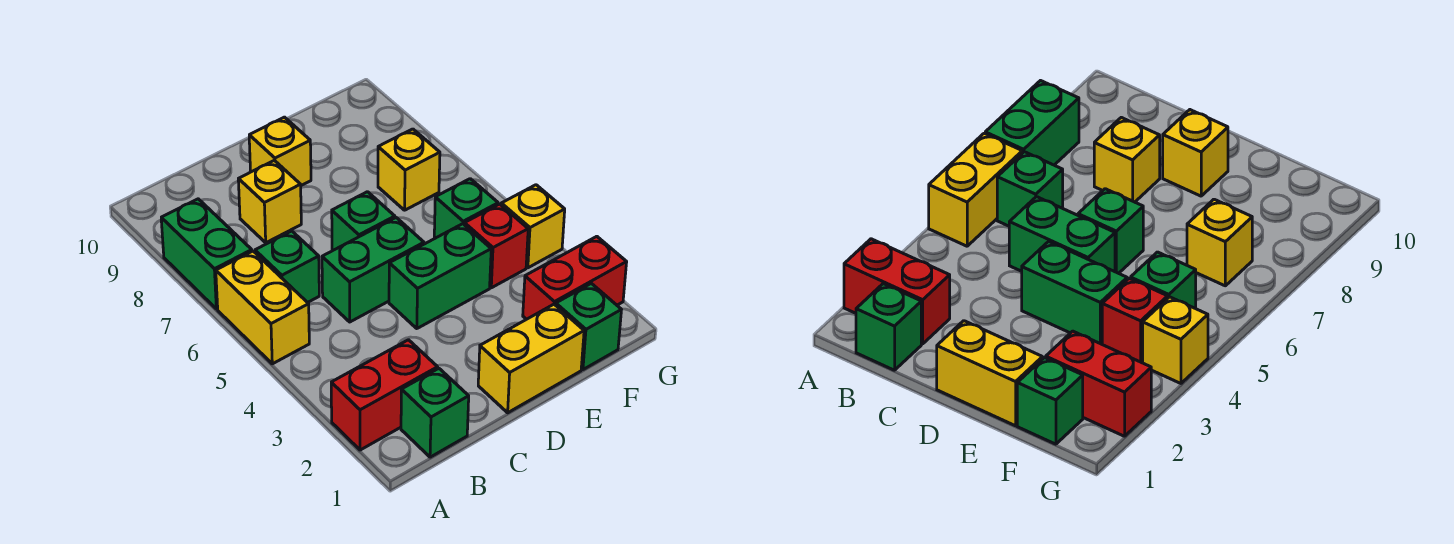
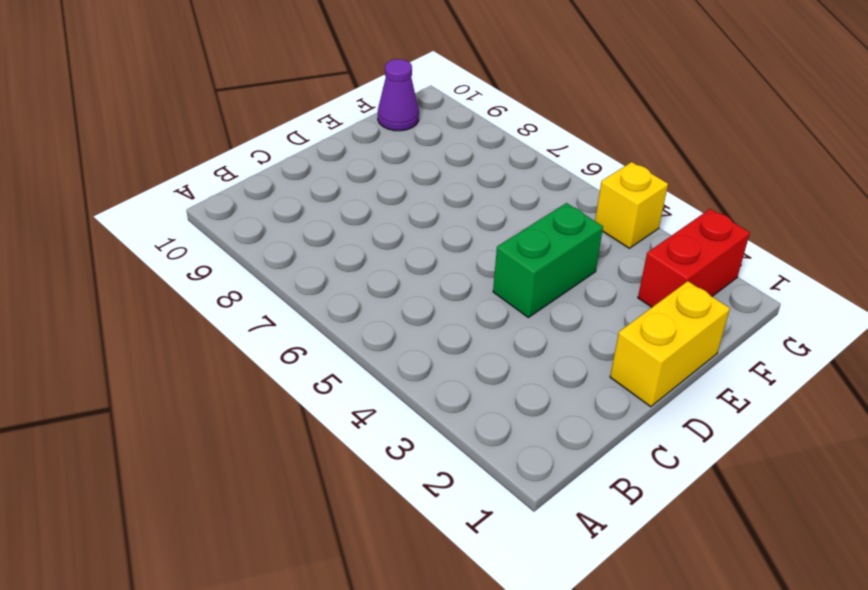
purple cone F10 level 1 -> none
none -> red brick A2:B2 level 1
none -> yellow brick A5:A6 level 1
none -> green brick A7:A8 level 1

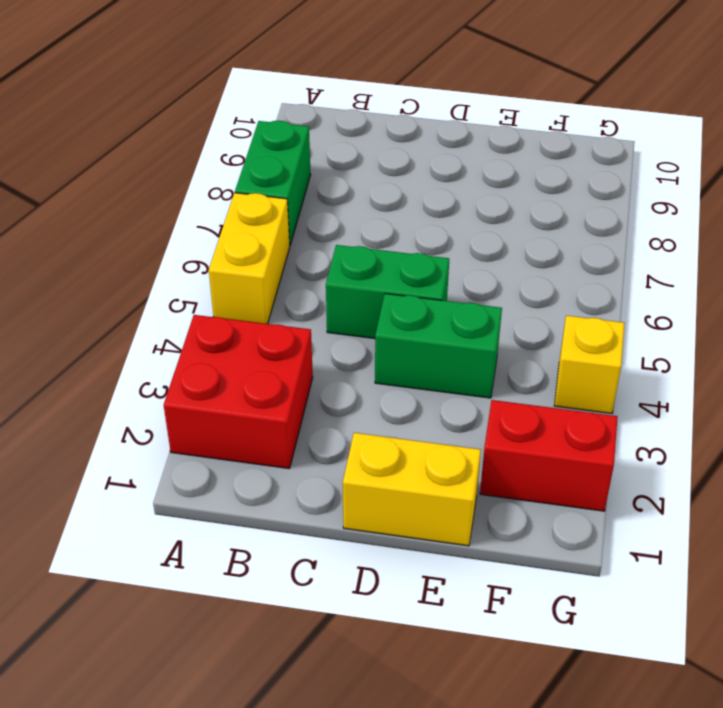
red brick A2:B3 level 1 -> red brick A2:B2 level 1
none -> green brick B1 level 1
none -> green brick B6 level 1
none -> yellow brick C8 level 1

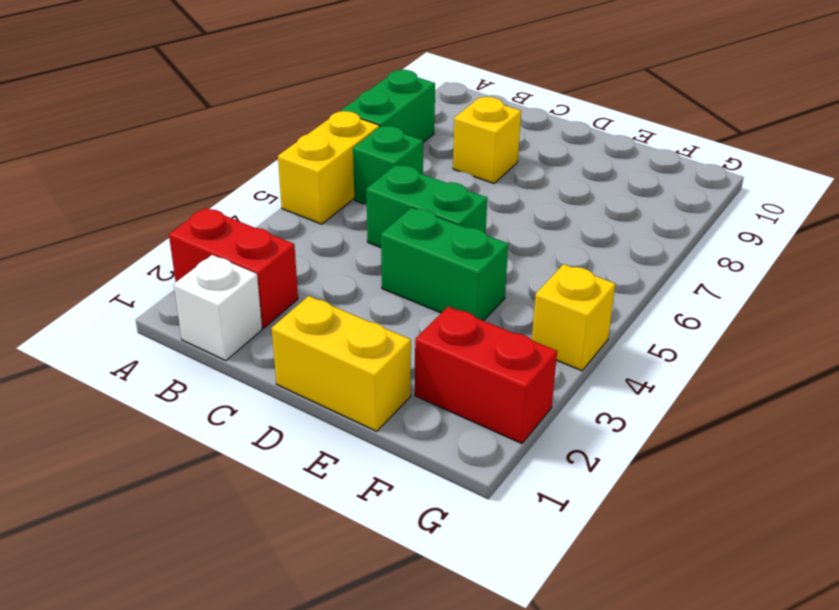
white brick B1 level 1 -> green brick B1 level 1
none -> green brick D6 level 1
none -> yellow brick D9 level 1
none -> green brick F1 level 1

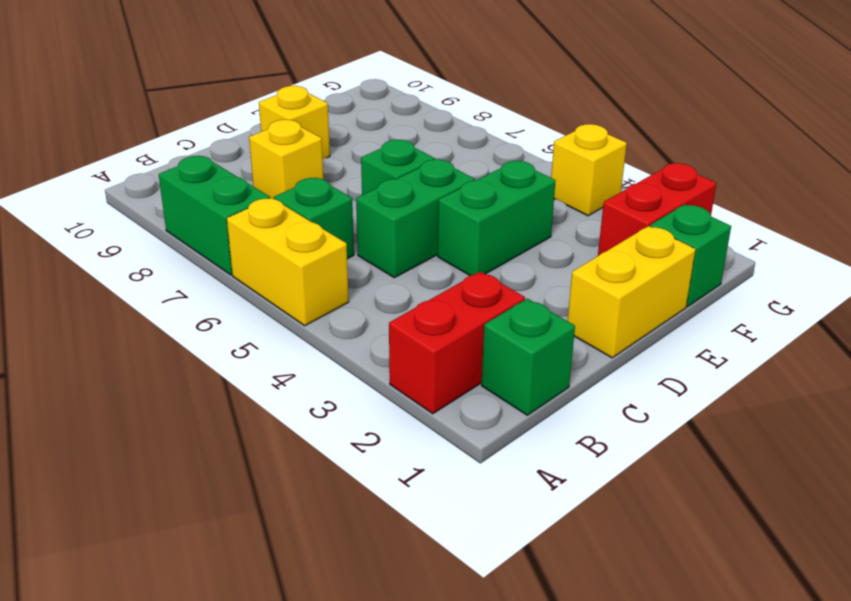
none -> red brick F4 level 1
none -> green brick F5 level 1
none -> yellow brick F7 level 1

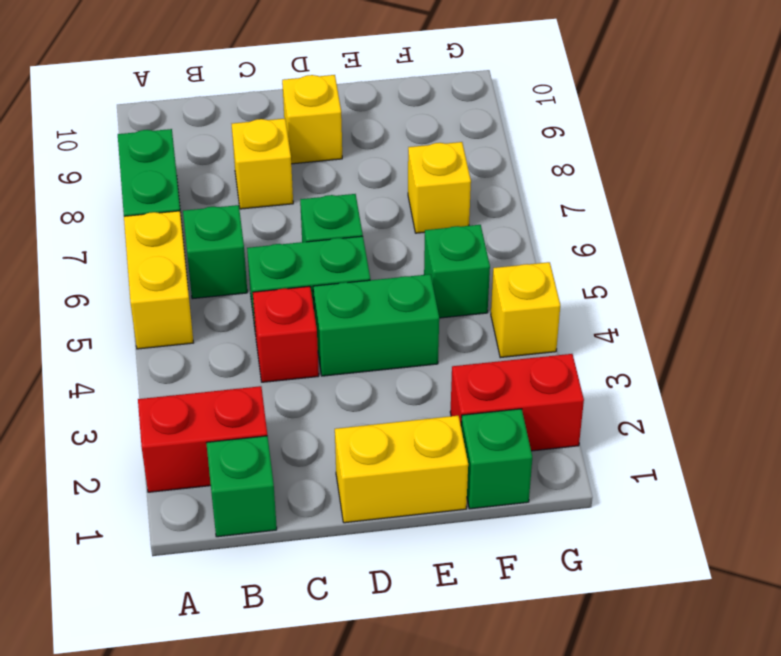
red brick C4 level 1 -> red brick F4 level 1

